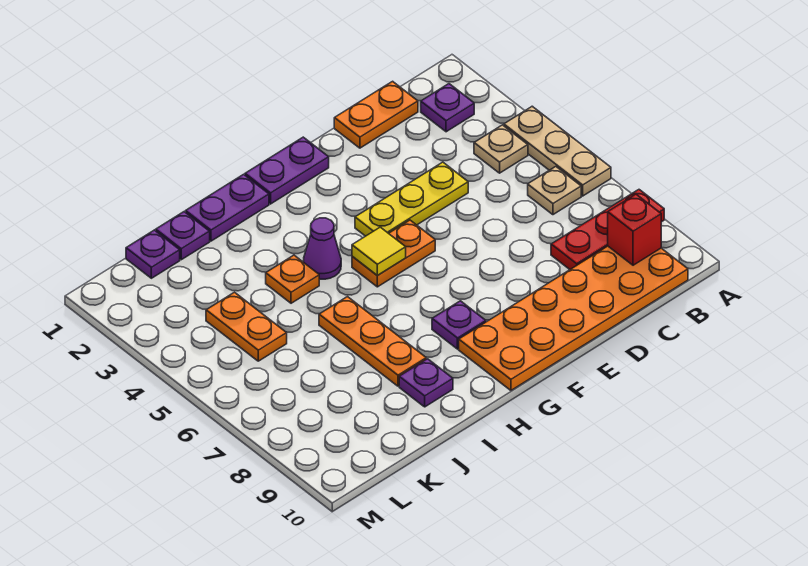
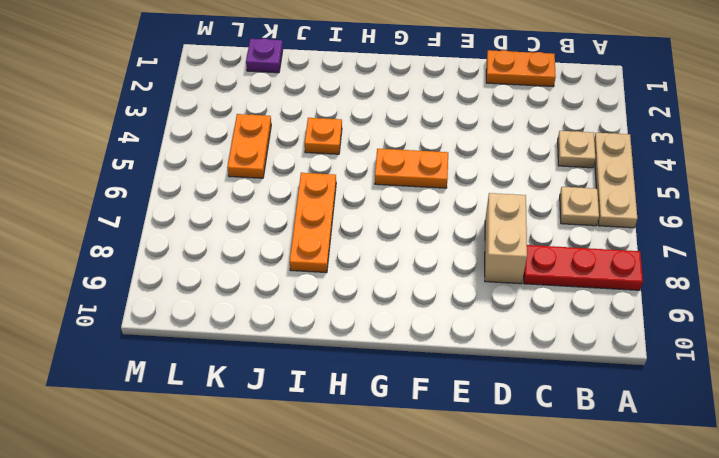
tan brick D7:D8 level 1 -> none
none -> purple plate B2 level 1
none -> orange plate B9:G10 level 1
none -> yellow plate D4:F4 level 1

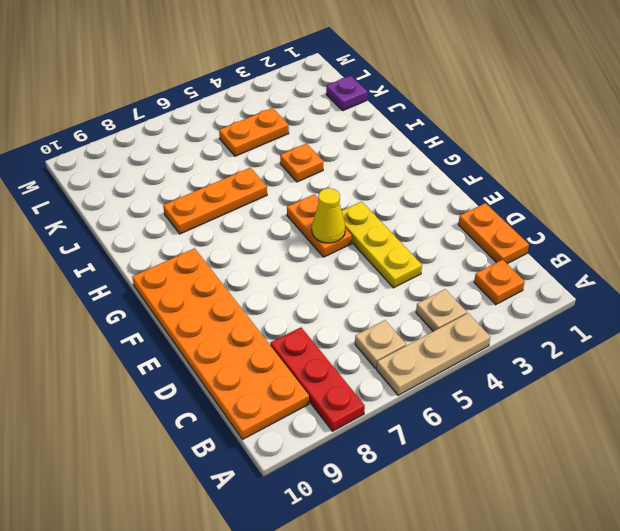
orange plate B2 level 1 -> purple plate B2 level 1
yellow cone F5 level 2 -> none
none -> purple plate F1:G1 level 1
none -> purple plate G8 level 1
none -> purple plate H1:I1 level 1

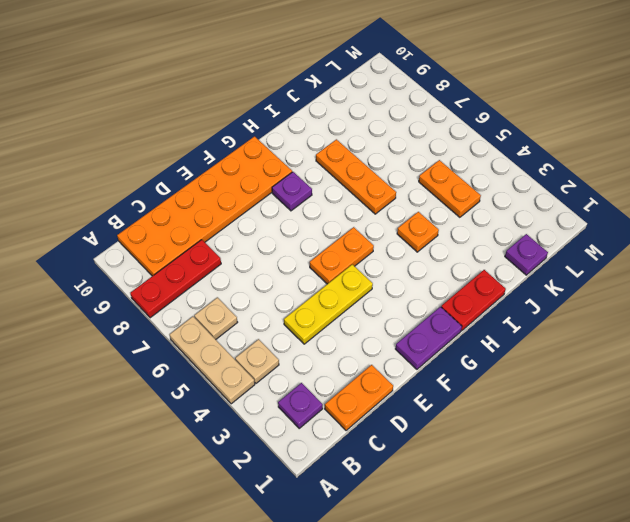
red plate H1:I1 level 1 -> purple plate H1:I1 level 1
none -> purple cone H4 level 1
none -> purple plate I9 level 1
none -> purple plate J1 level 1

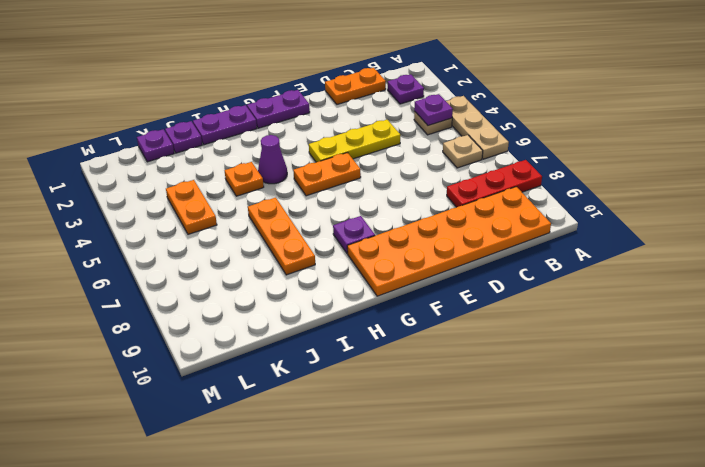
purple plate B4 level 2 -> purple plate I9 level 1
none -> red brick B9 level 2
none -> yellow tile G5 level 2

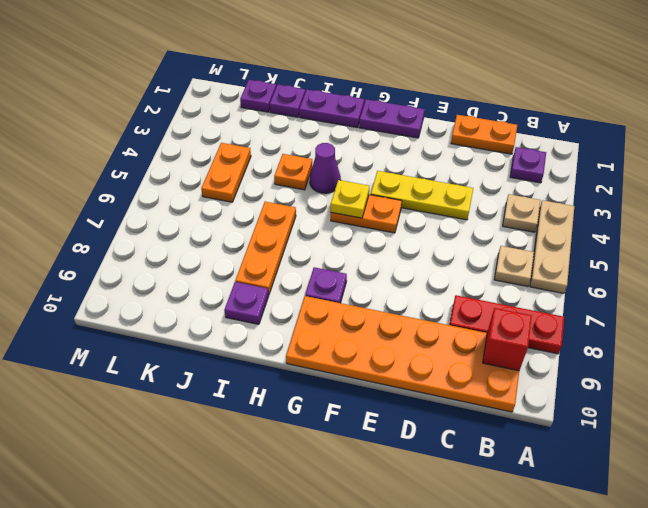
yellow plate G5 level 2 -> yellow tile G5 level 2

